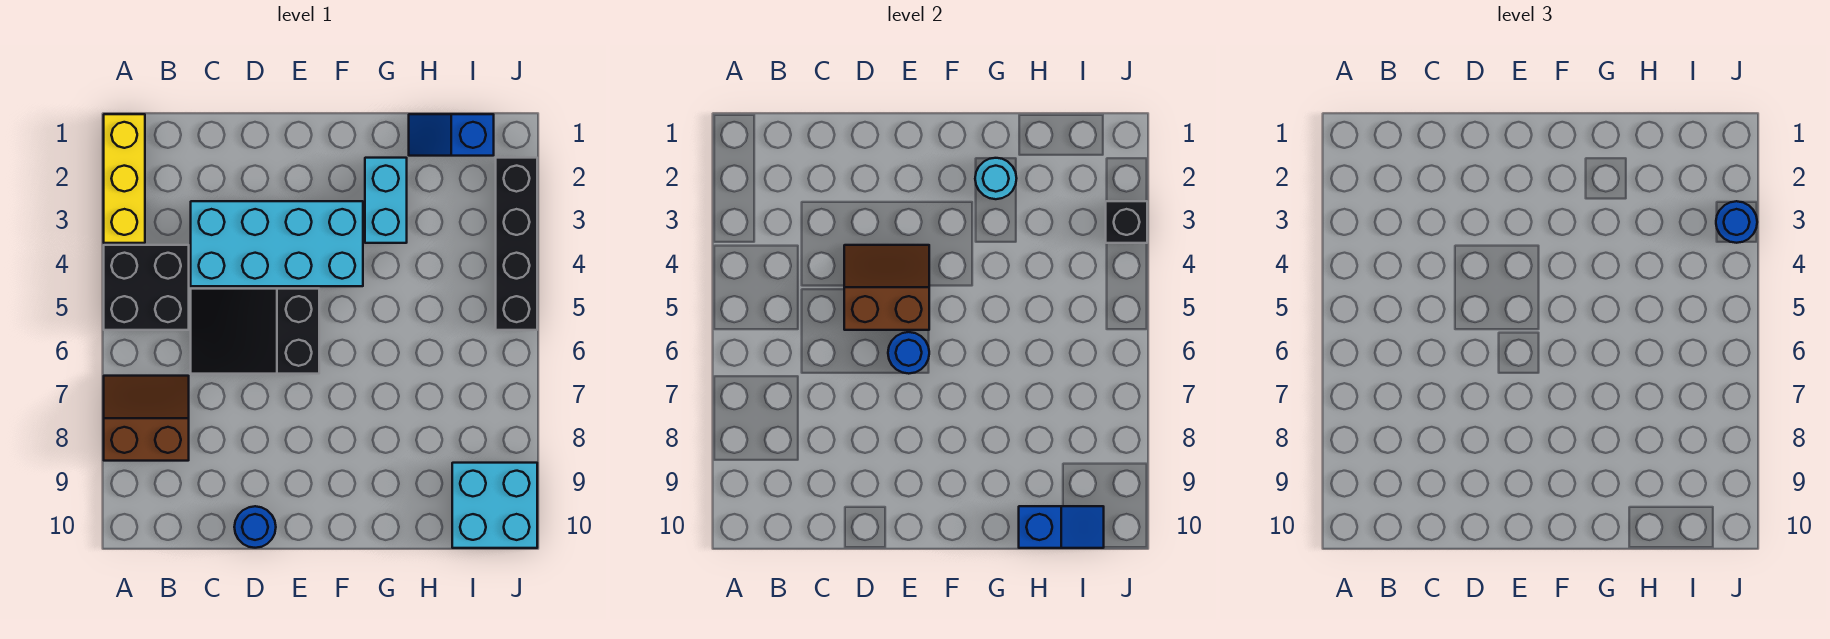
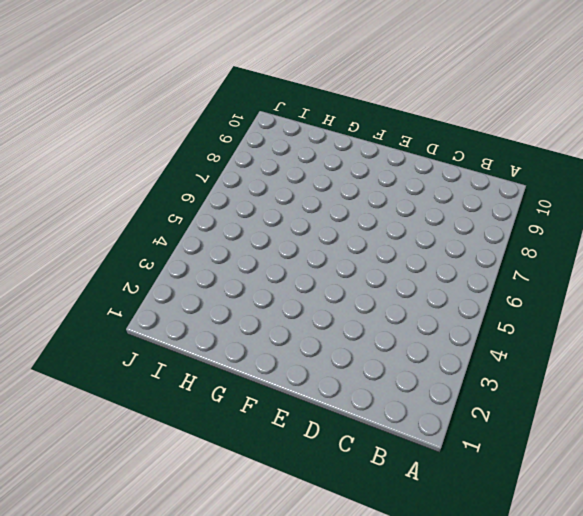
none -> yellow brick A1:A3 level 1
none -> black brick A4:B5 level 1
none -> brown slope A7:B8 level 1 top 8

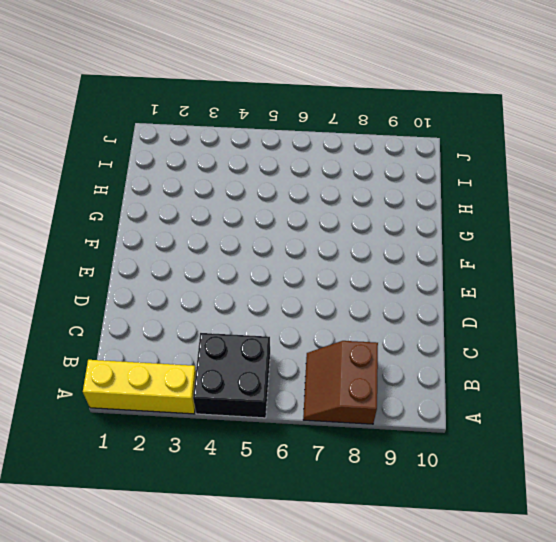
none -> cyan brick C3:F4 level 1
none -> black slope C5:E6 level 1 top E
none -> blue round brick D10 level 1

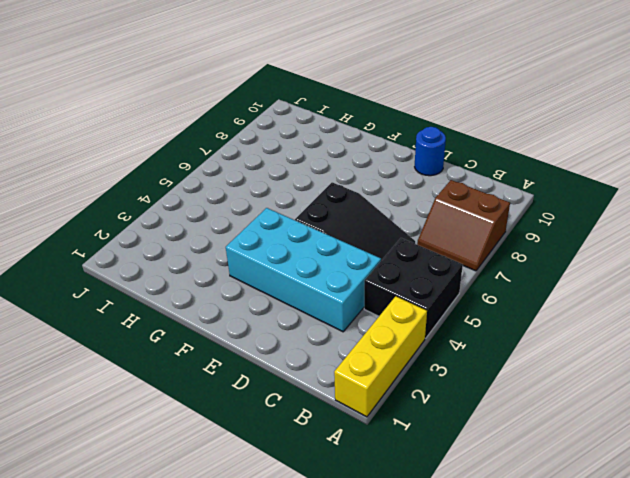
none -> cyan brick G2:G3 level 1
none -> blue slope H1:I1 level 1 top I
none -> cyan brick I9:J10 level 1

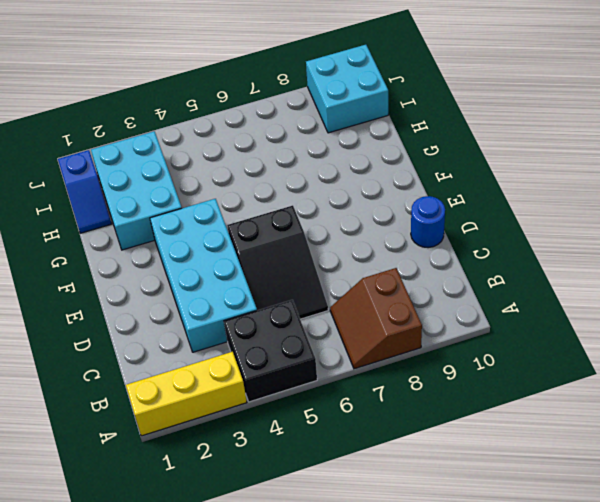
cyan brick G2:I3 level 1 -> cyan brick G2:G3 level 1
none -> black brick J2:J5 level 1
none -> brown slope D4:E5 level 2 top 5
none -> blue round brick E6 level 2

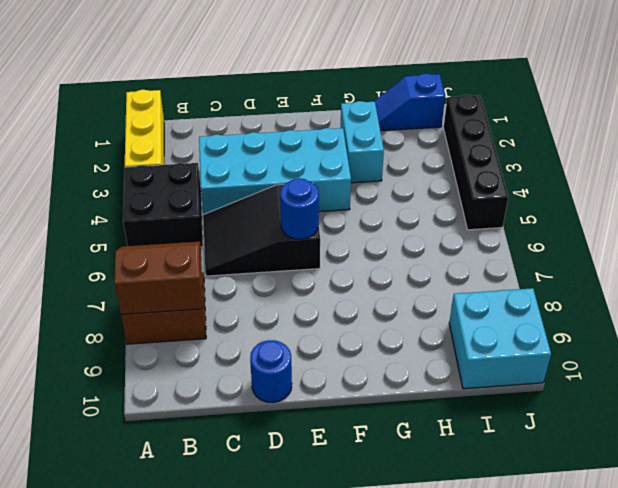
brown slope A7:B8 level 2 top 8 -> brown slope D4:E5 level 2 top 5
none -> cyan round brick G2 level 2
none -> blue slope H10:I10 level 2 top H
none -> black brick J3 level 2

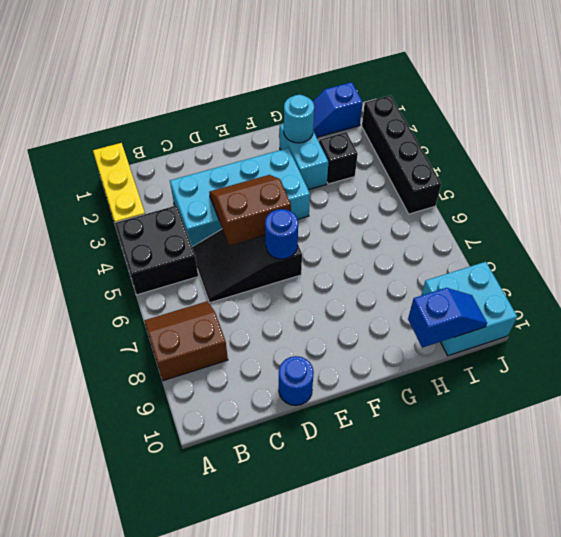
black brick H3 level 1 -> black brick J3 level 2
none -> blue round brick J3 level 3

